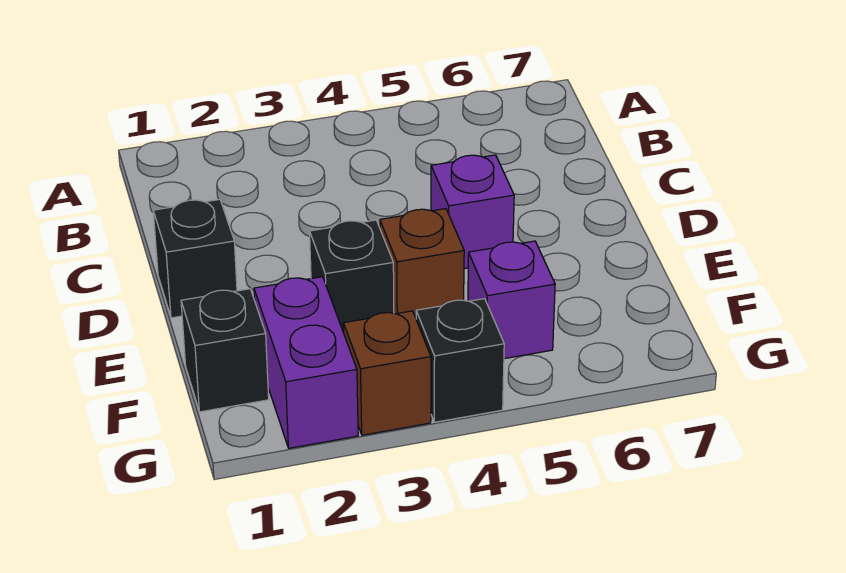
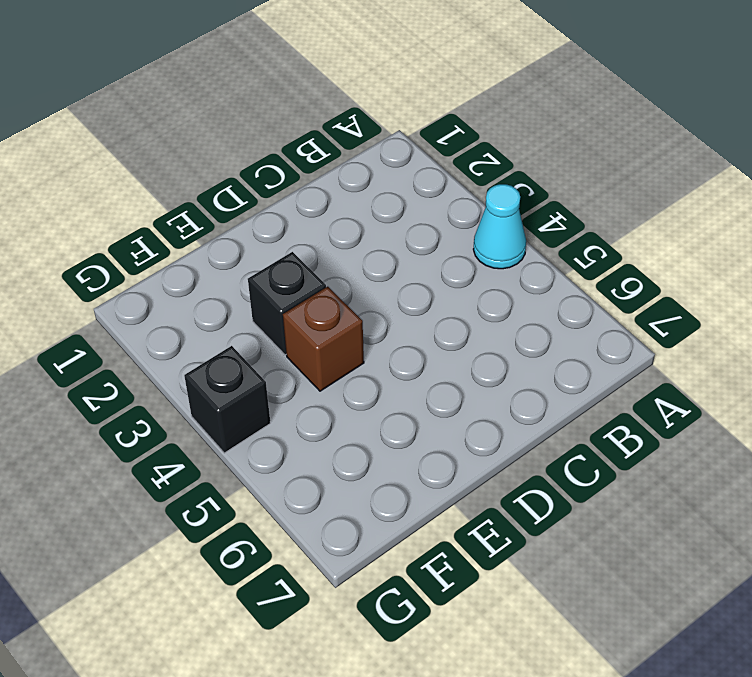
cyan cone A4 level 1 -> none
none -> black brick D1 level 1
none -> purple brick D5 level 1

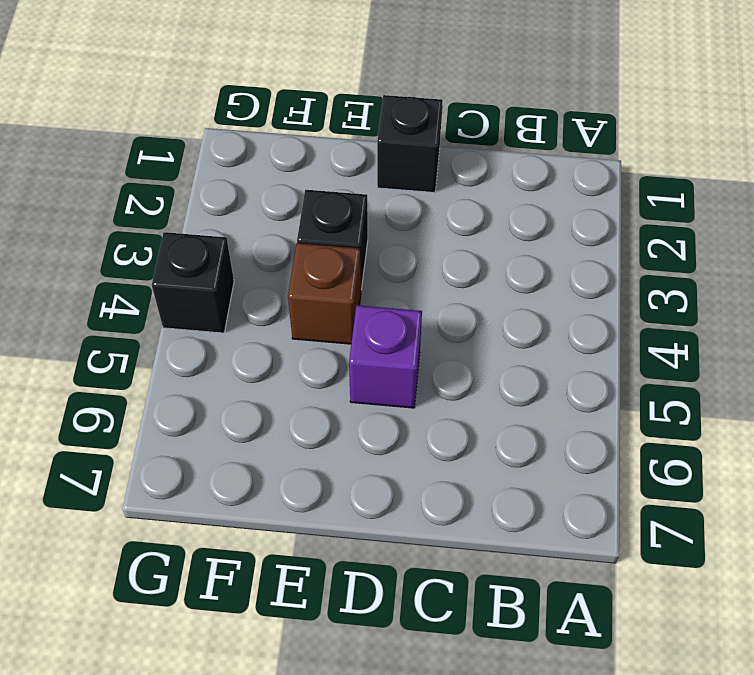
none -> black brick F1 level 1
none -> purple brick F2:G2 level 1

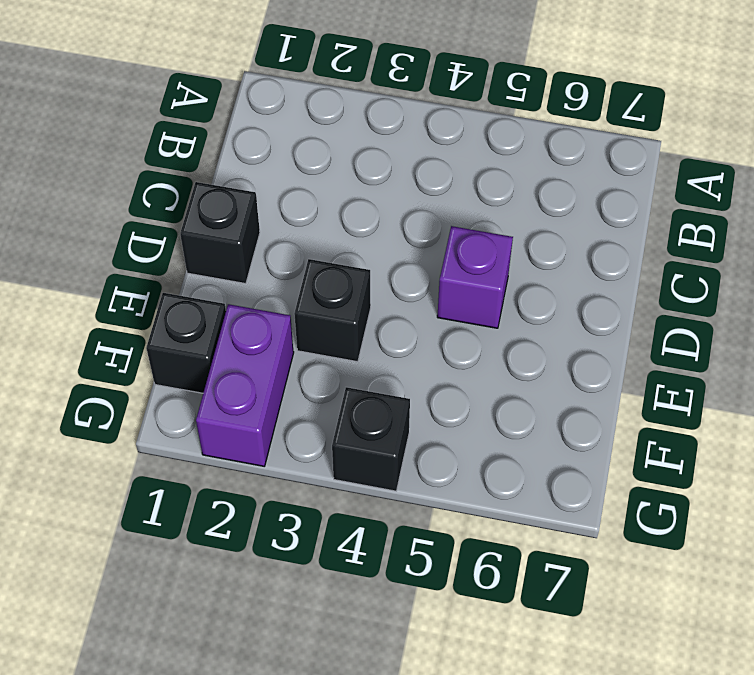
none -> brown brick E4 level 1
none -> purple brick F5 level 1

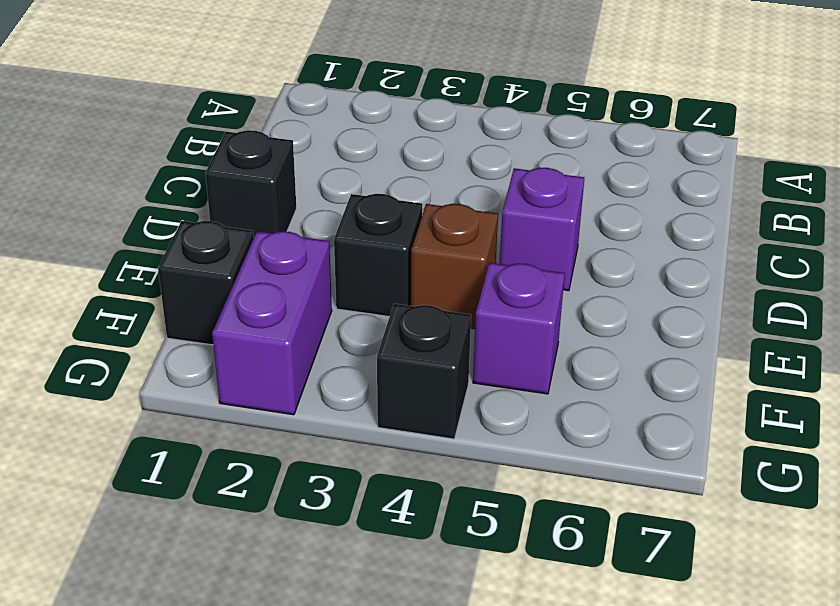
none -> brown brick G3 level 1

